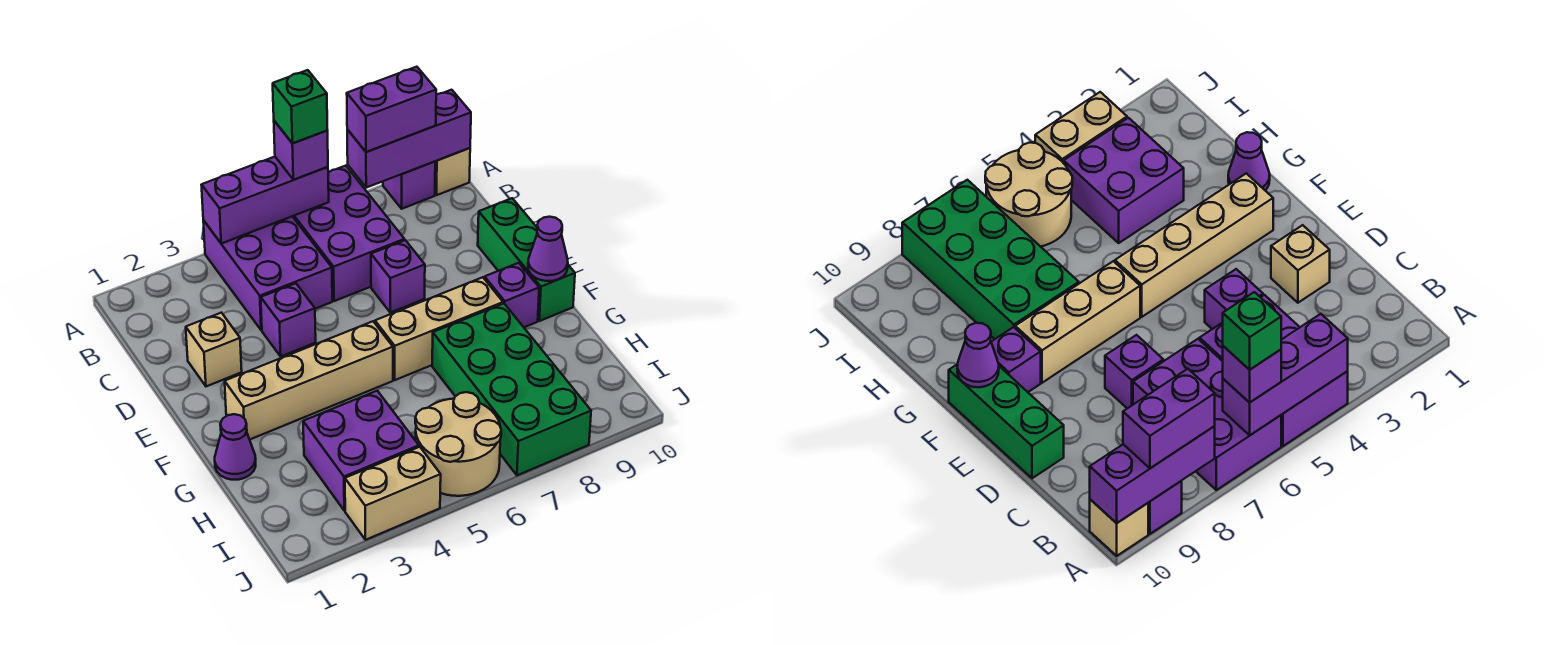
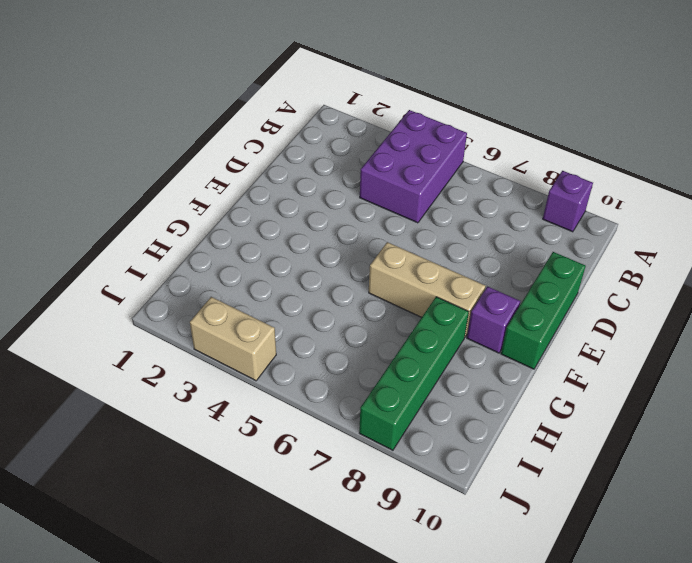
green brick G8:J8 level 1 -> green brick G7:J8 level 1
none -> purple brick A6:C7 level 1
none -> tan brick A10 level 1
none -> tan brick D2 level 1

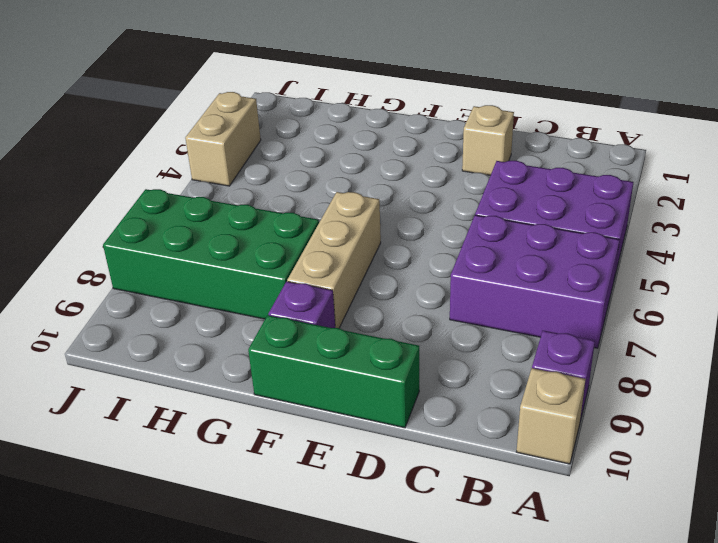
none -> purple brick D4 level 1
none -> purple brick D7 level 1
none -> tan brick F2:F5 level 1

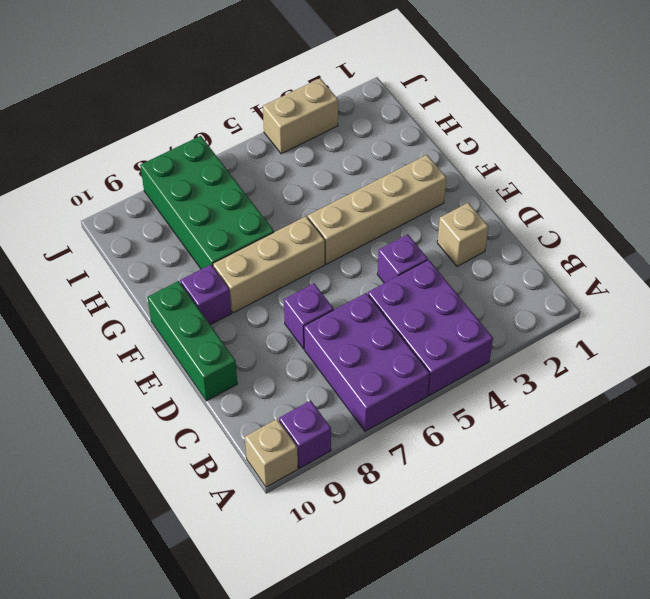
none -> purple cone G1 level 1
none -> purple brick H3:I4 level 1
none -> tan round brick I5:J6 level 1

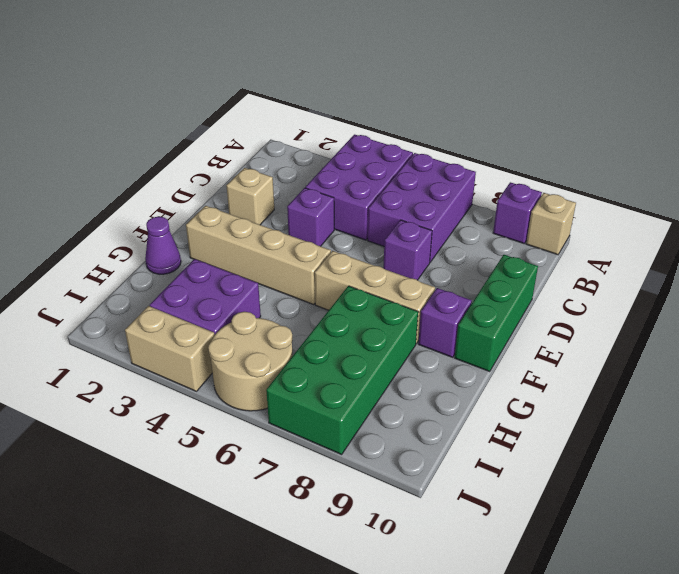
none -> purple brick A4:A6 level 2
none -> purple brick A8:A10 level 2
none -> purple cone F10 level 2

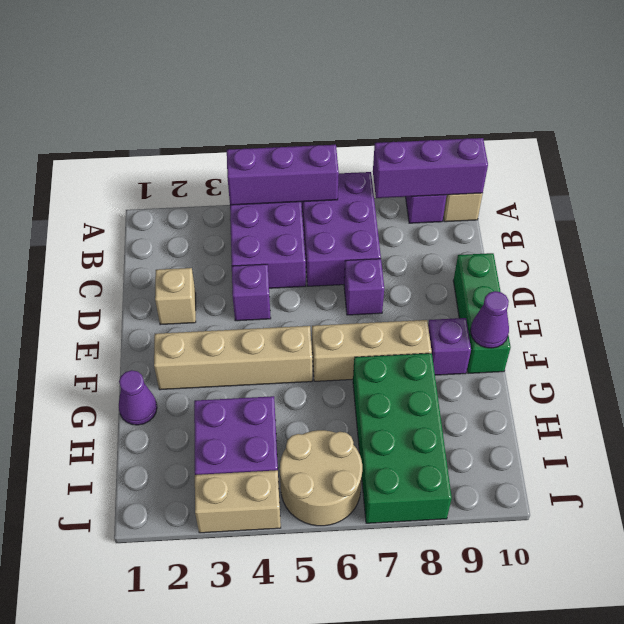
none -> purple brick A6 level 3
none -> purple brick A8:A9 level 3
none -> green brick A6 level 4

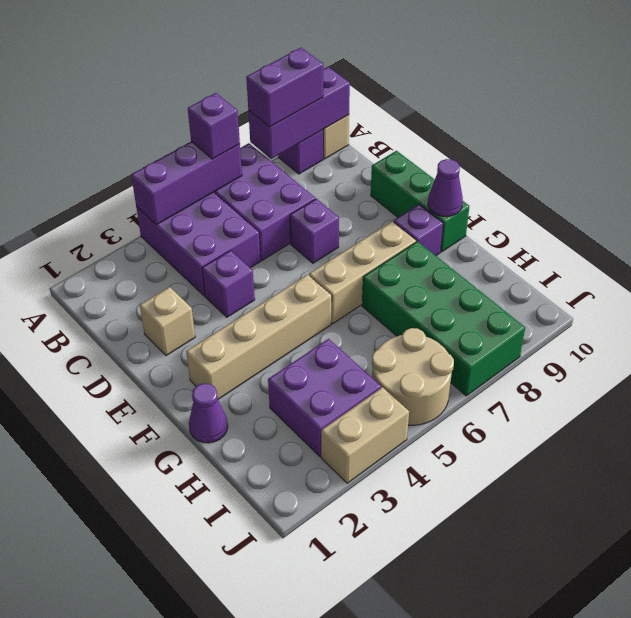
none -> green brick A6 level 4

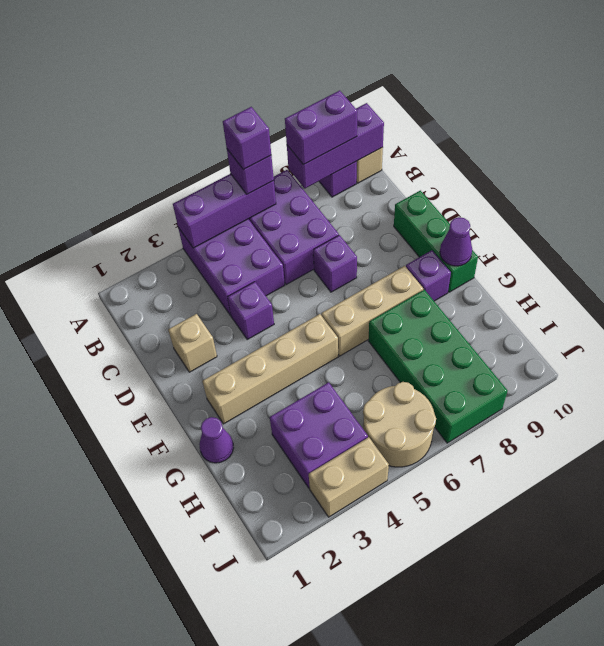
purple brick A6 level 4 -> green brick A6 level 4

